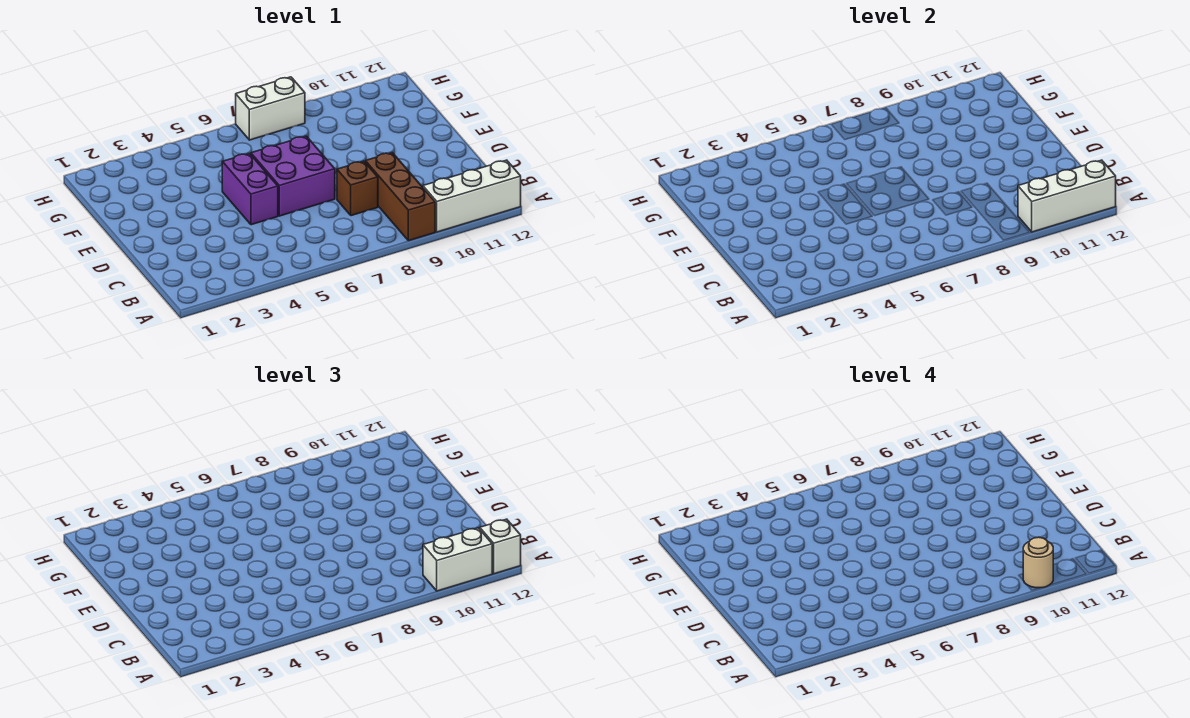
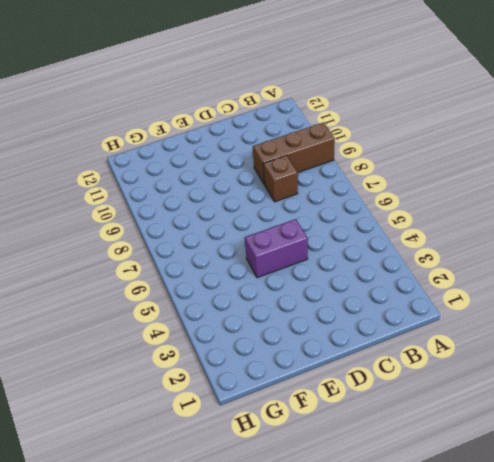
none -> white brick A10:A12 level 1
none -> purple brick D6:E7 level 1

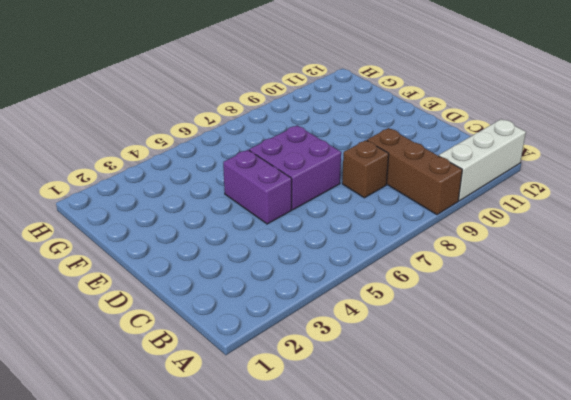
none -> white brick H7:H8 level 1
none -> white brick A10:A12 level 2

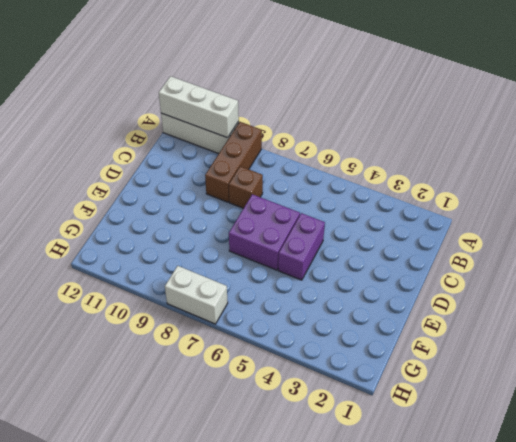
none -> white brick A10:A11 level 3
none -> white brick A12 level 3

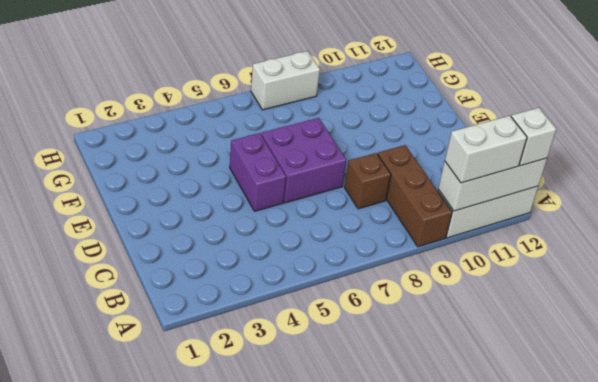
none -> tan round brick A10 level 4

